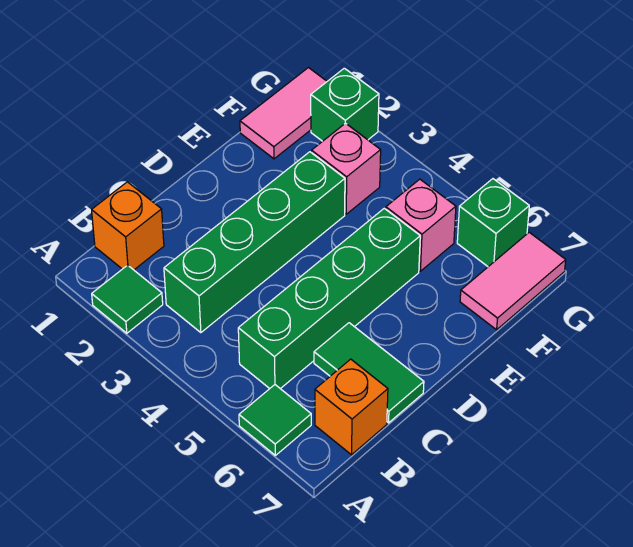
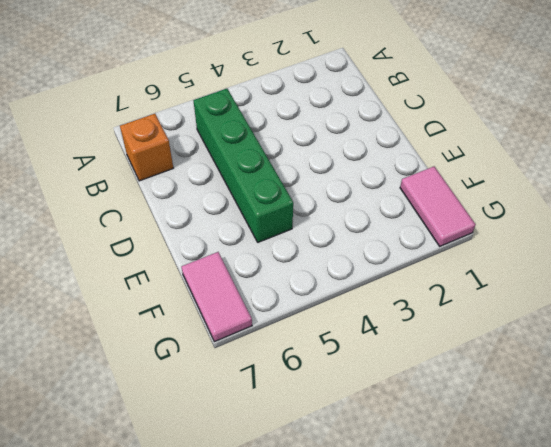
none -> green tile A2 level 1
none -> green tile A6 level 1
none -> orange brick B1 level 1

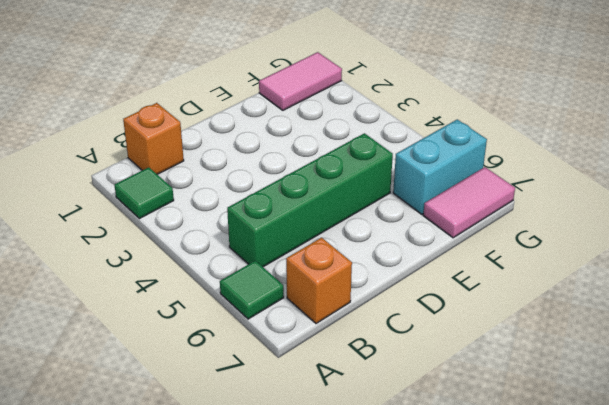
cyan brick F6:G6 level 1 -> green brick G6 level 1
none -> green brick B3:E3 level 1
none -> green tile C6:C7 level 1
none -> pink brick F3 level 1

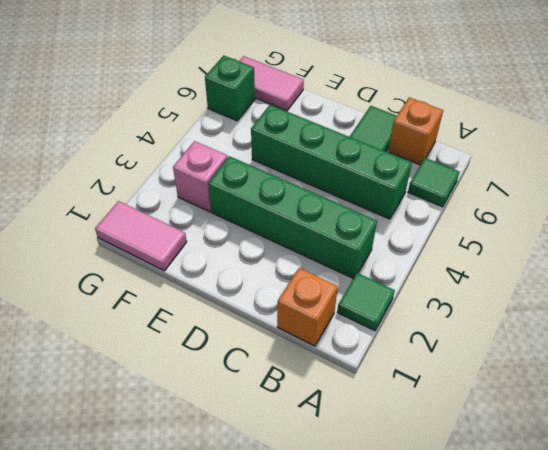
none -> pink brick F5 level 1
none -> green brick G2 level 1

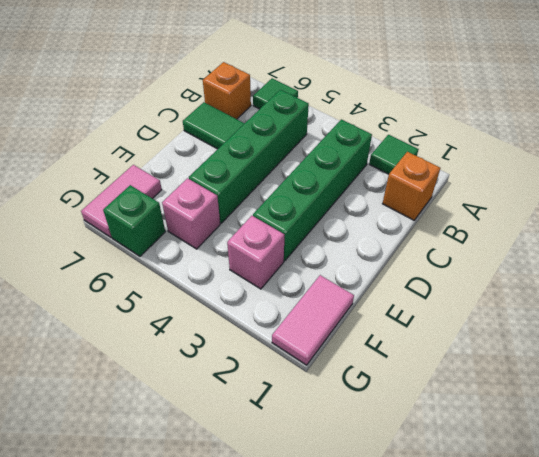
none -> green brick G2 level 1

